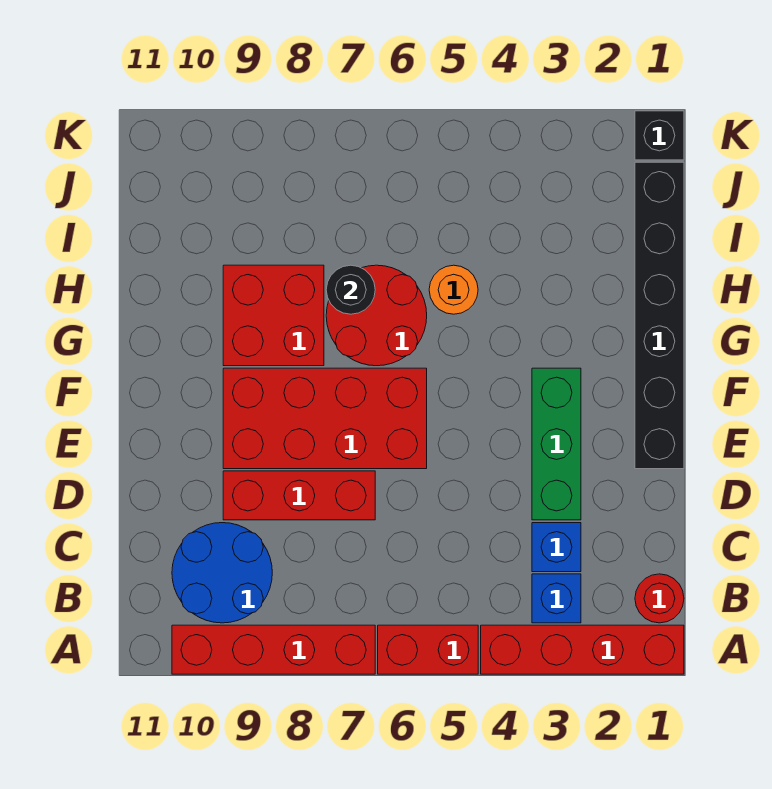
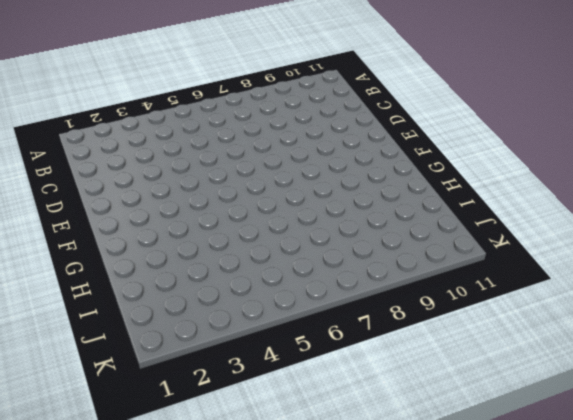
none -> red brick A1:A4 level 1
none -> red brick A5:A6 level 1
none -> red brick A7:A10 level 1

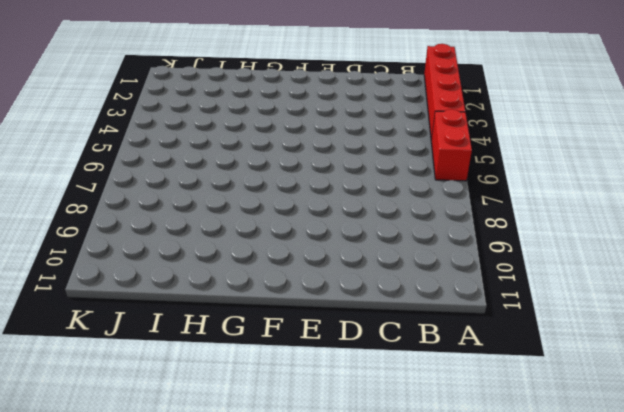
none -> red brick A7:A10 level 1
none -> red round brick B1 level 1
none -> blue brick B3 level 1

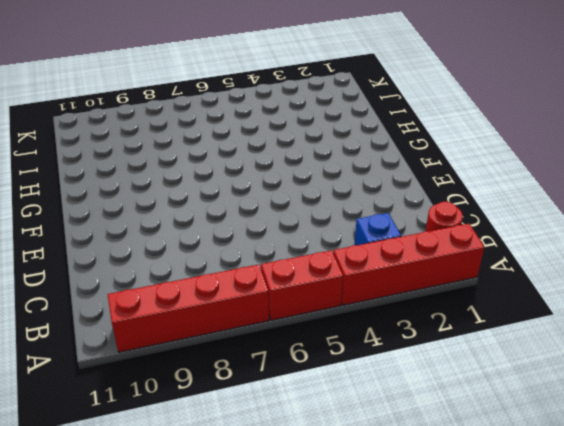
none -> blue round brick B9:C10 level 1
none -> blue brick C3 level 1
none -> green brick D3:F3 level 1

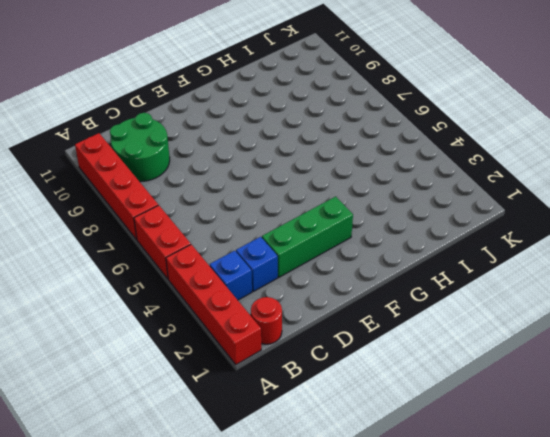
green round brick B9:C10 level 1 -> blue round brick B9:C10 level 1
none -> red brick D7:D9 level 1
none -> black brick E1:J1 level 1
none -> red brick E6:F9 level 1

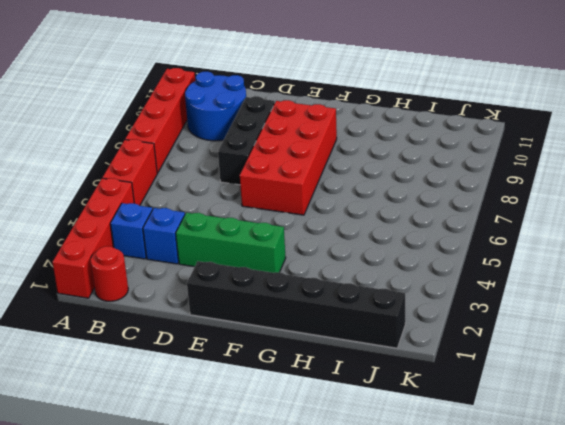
black brick D7:D9 level 1 -> red brick D7:D9 level 1
none -> red round brick G6:H7 level 1
none -> red brick G8:H9 level 1
none -> orange round brick H5 level 1

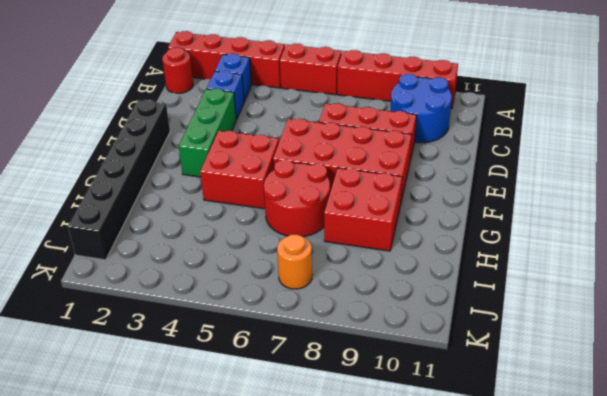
red brick F4:G5 level 1 -> none
orange round brick J7 level 1 -> orange round brick H5 level 1
none -> black brick K1 level 1
none -> black round brick H7 level 2

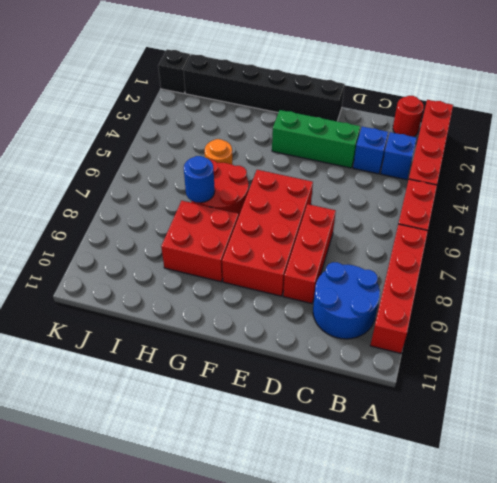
blue round brick H7 level 2 -> black round brick H7 level 2

